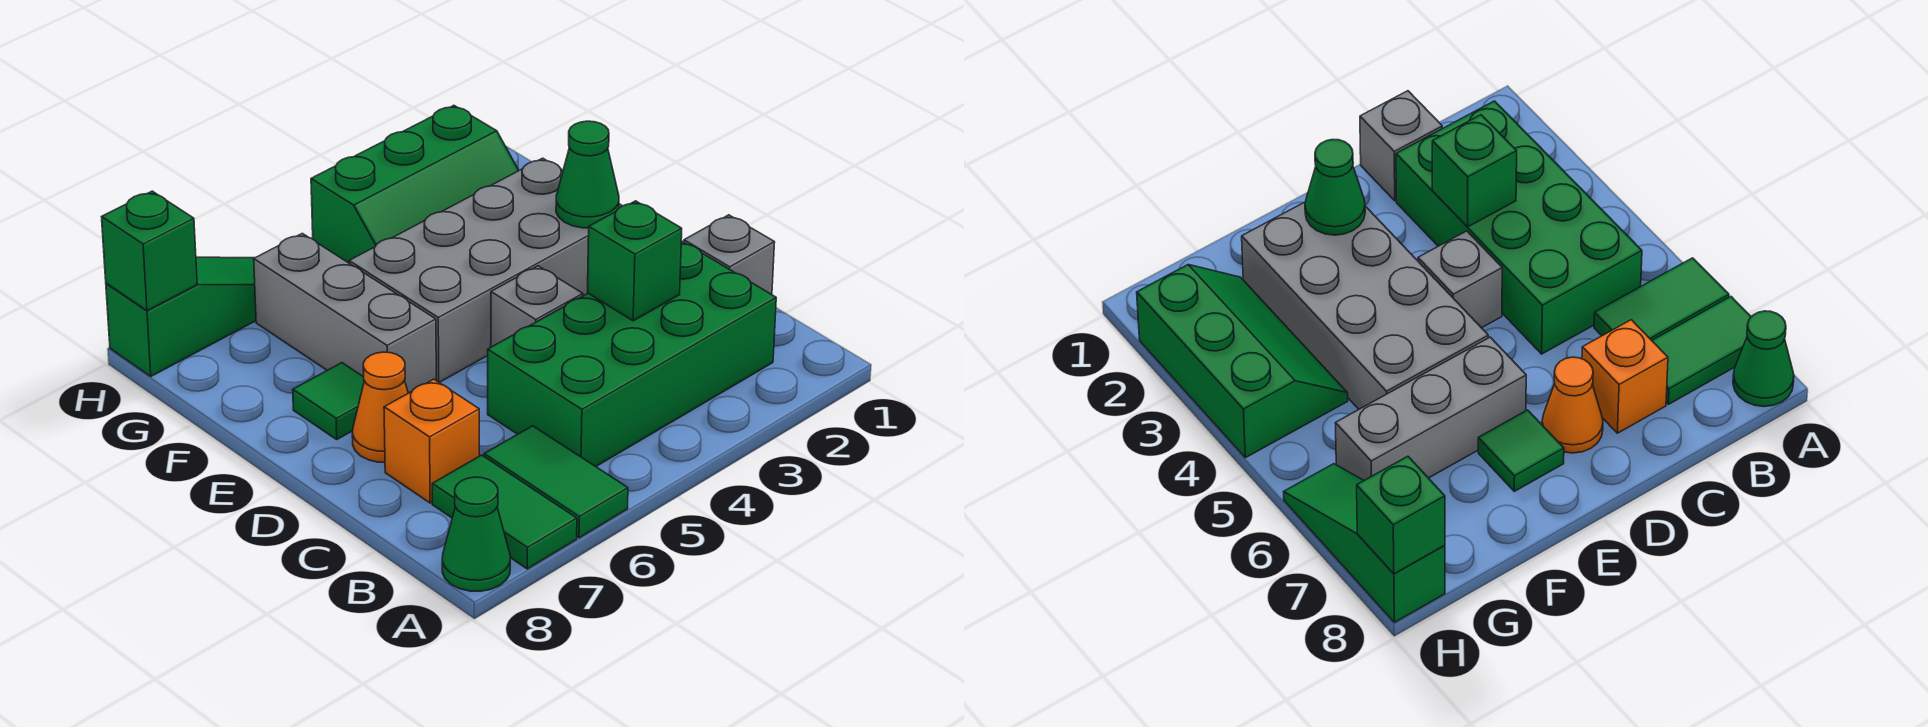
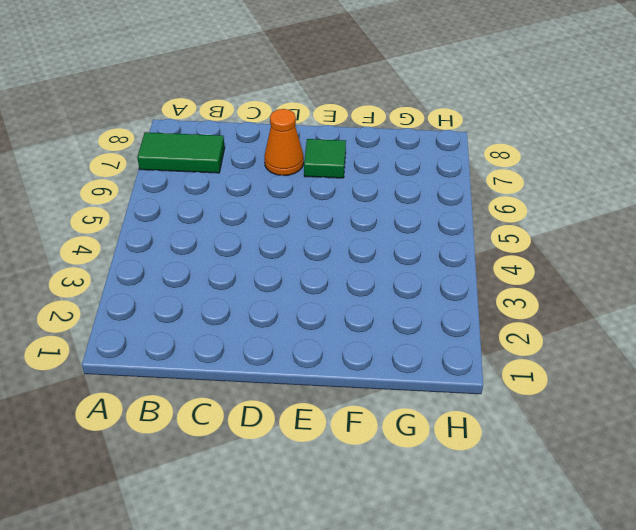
none -> green tile A6:B6 level 1
none -> green cone A8 level 1
none -> green brick B2:C5 level 1

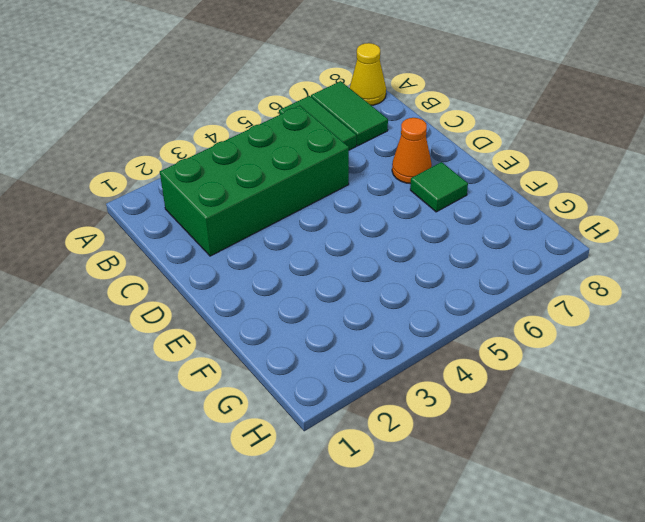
yellow cone A8 level 1 -> green cone A8 level 1
none -> grey brick C1 level 1
none -> orange brick C7 level 1
none -> grey brick D4 level 1

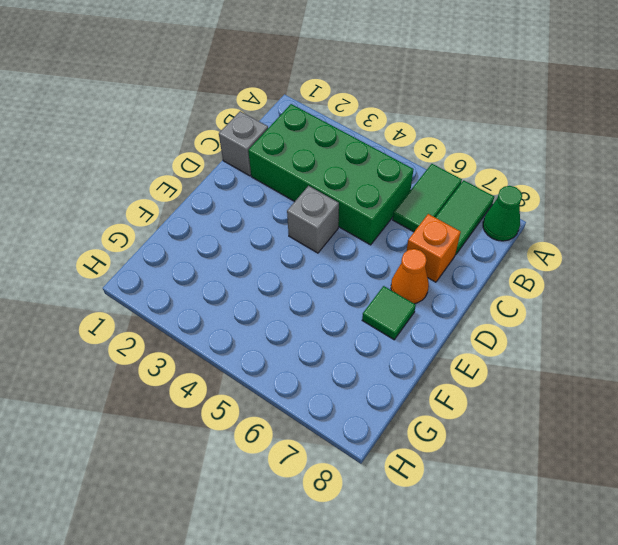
none -> grey brick E2:F5 level 1
none -> grey brick E6:G6 level 1
none -> green slope G2:H4 level 1 top H

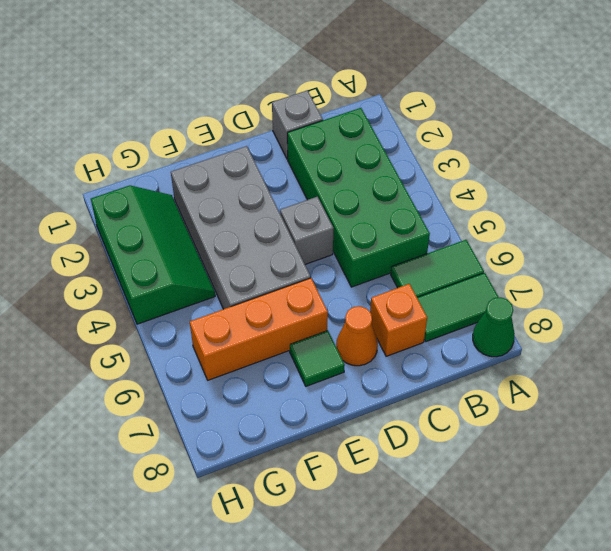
orange brick E6:G6 level 1 -> grey brick E6:G6 level 1
none -> green slope H6:H8 level 1 top 8
none -> green brick C3 level 2
none -> green cone E2 level 2

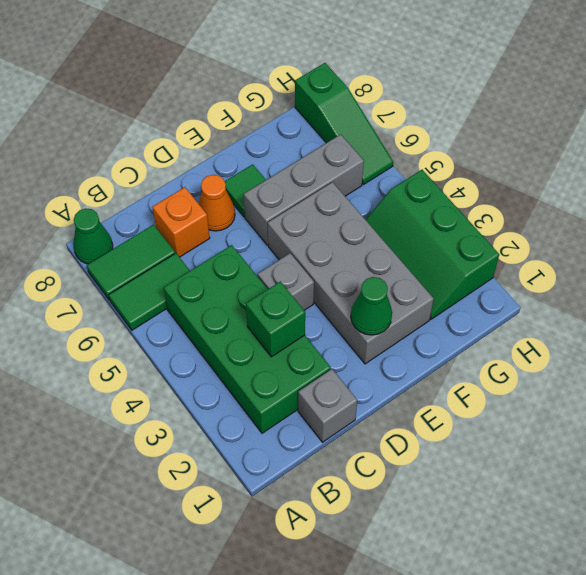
none -> green brick H8 level 2

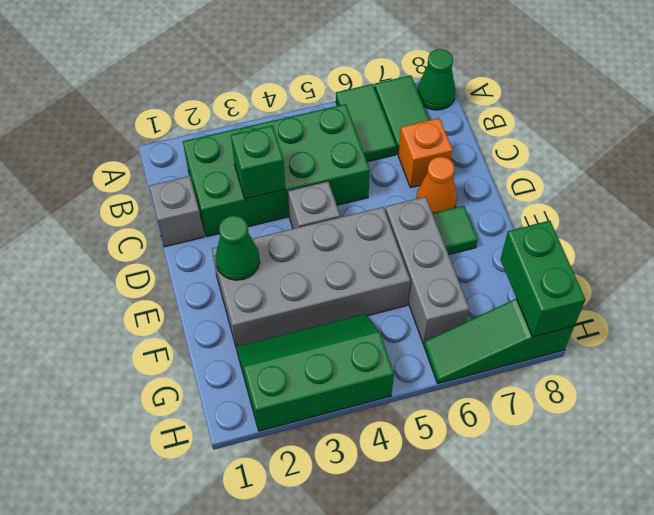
green brick G8:H8 level 2 -> green brick H8 level 2

